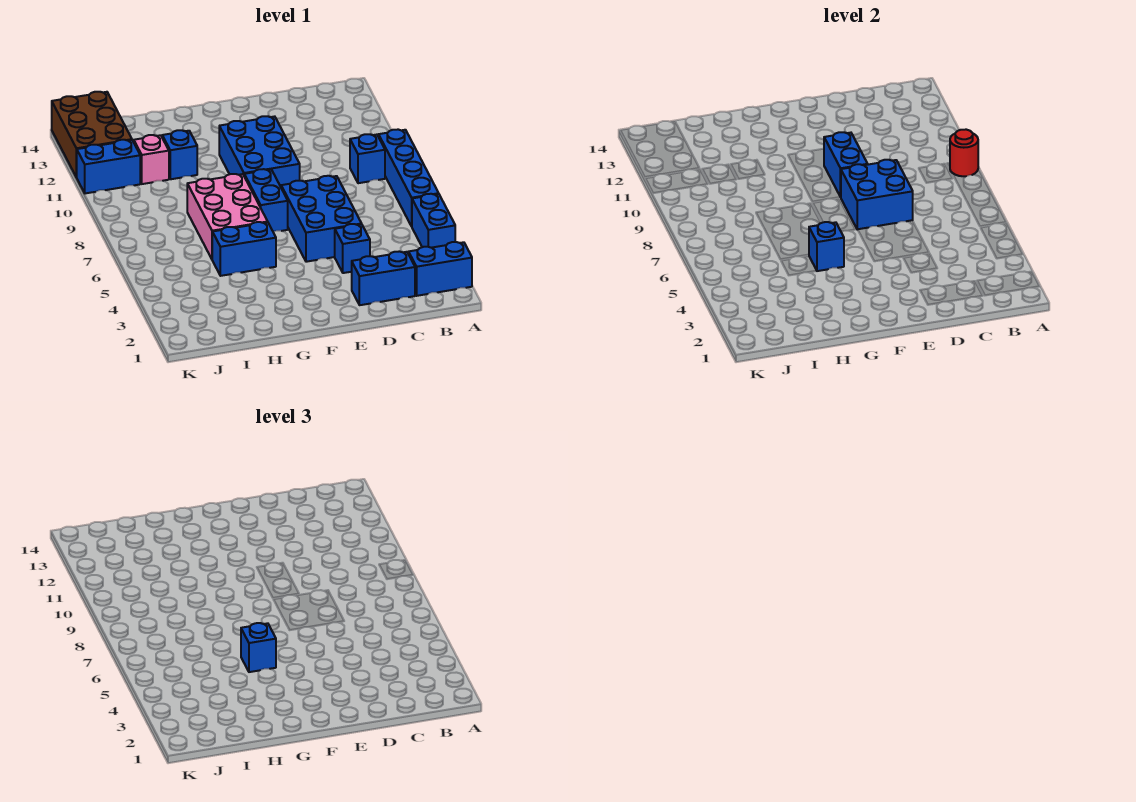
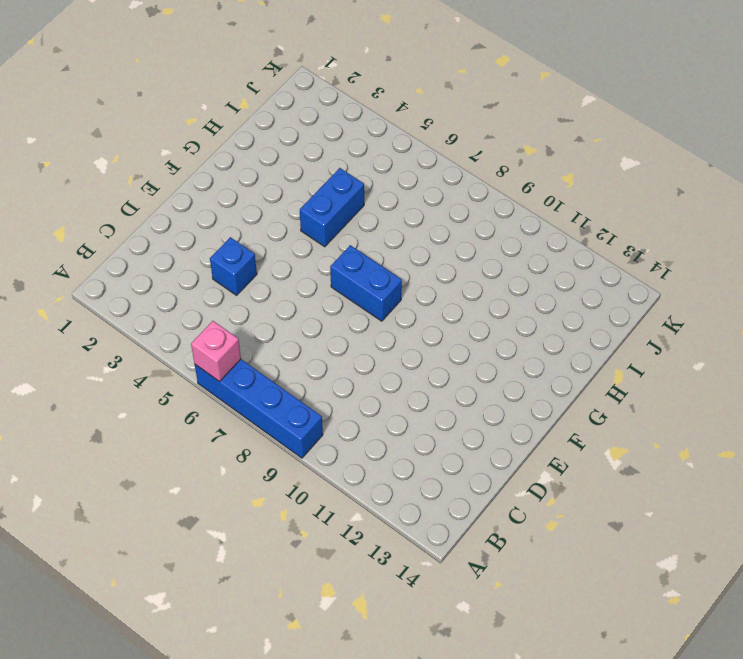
pink brick A6 level 2 -> pink brick I11 level 1
none -> blue brick A2:B2 level 1
none -> blue brick A4:A5 level 1
none -> blue brick B9 level 1

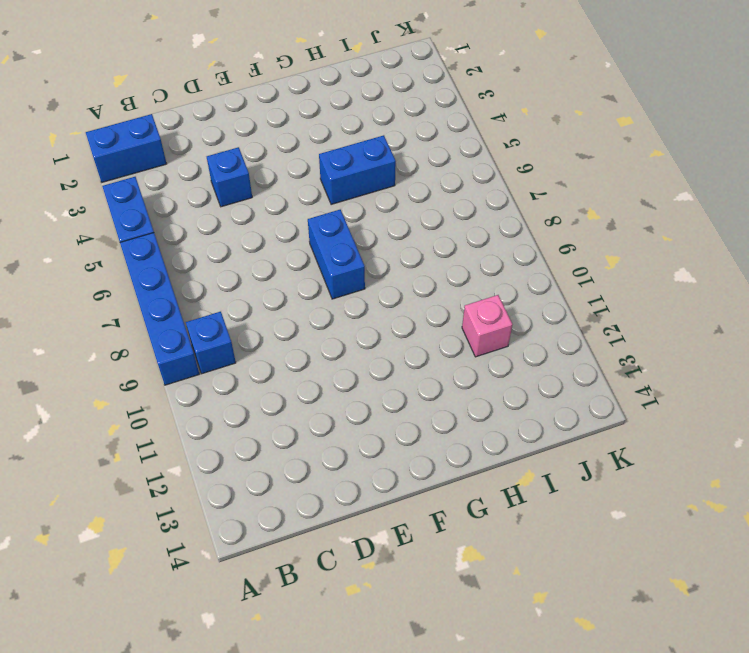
none -> blue brick C2:D2 level 1
none -> blue brick D5:E7 level 1
none -> blue brick E9:F11 level 1

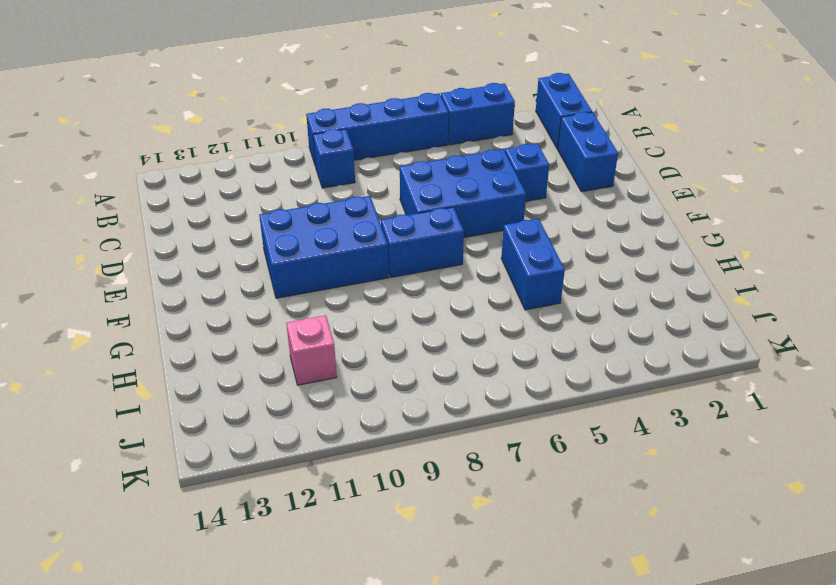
none -> pink brick G6:H8 level 1
none -> blue brick H11 level 1
none -> blue brick J11:K11 level 1

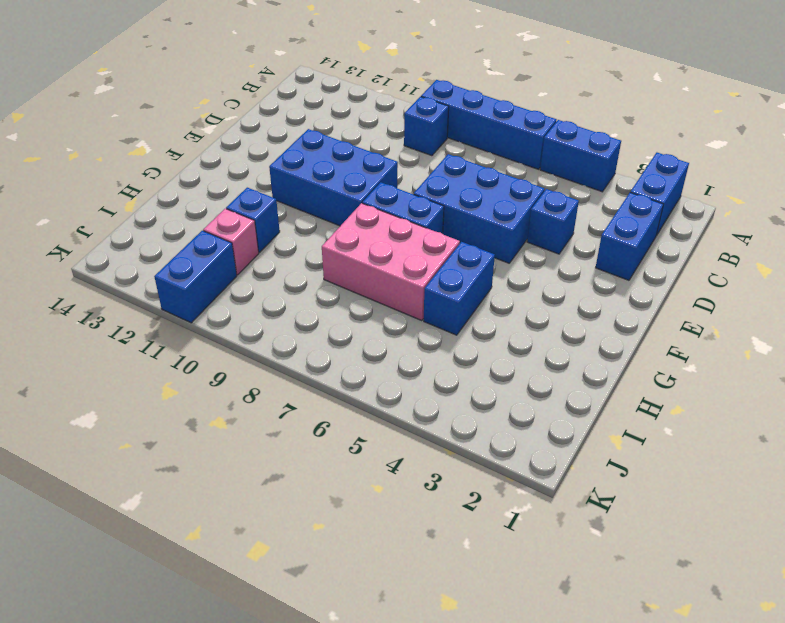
none -> brown brick J12:K14 level 1
none -> red round brick A9 level 2
none -> blue brick D7:E8 level 2

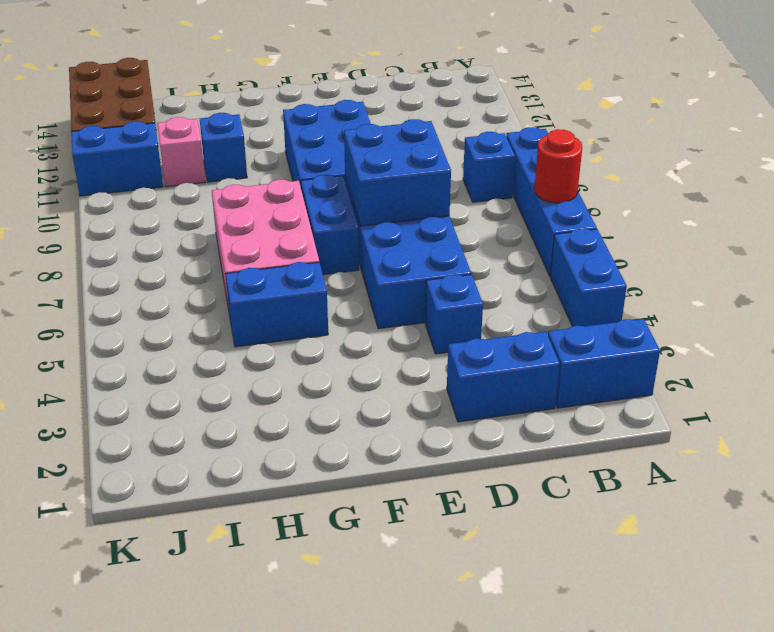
red round brick A7 level 2 -> red round brick A9 level 2
none -> blue brick E9:E10 level 2
none -> blue brick G5 level 2
none -> blue brick G5 level 3

